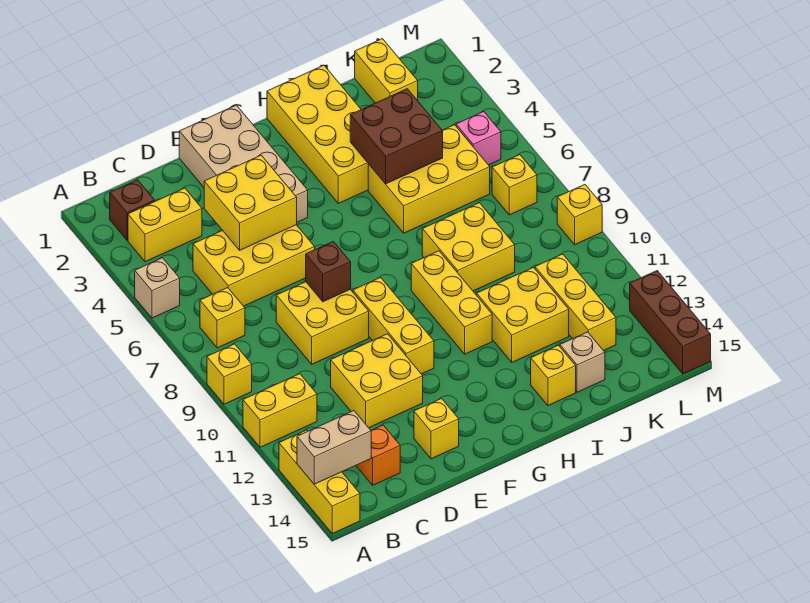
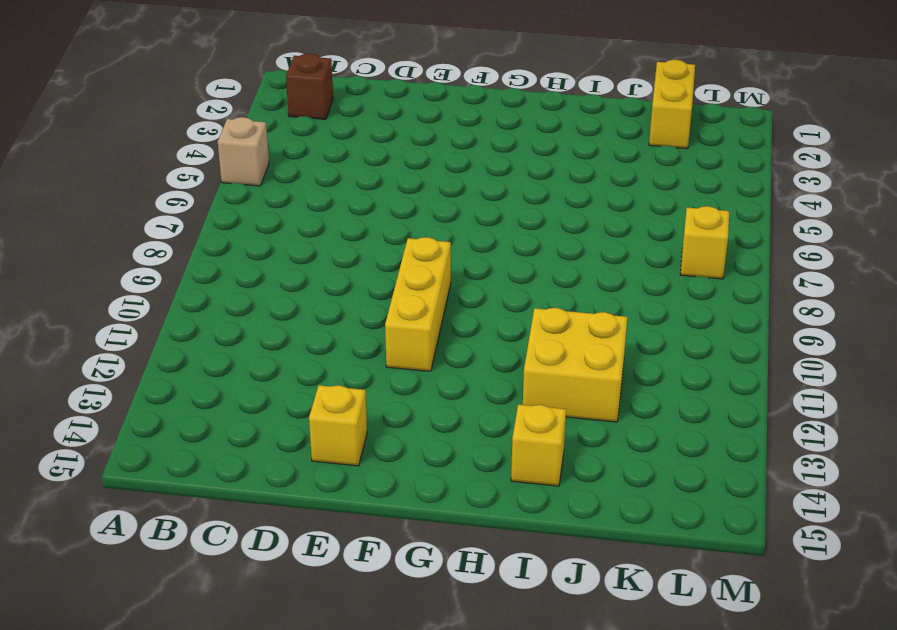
none -> yellow brick A9 level 1
none -> yellow brick A11:B11 level 1
none -> yellow brick A13:A15 level 1
none -> yellow brick B3:C3 level 1

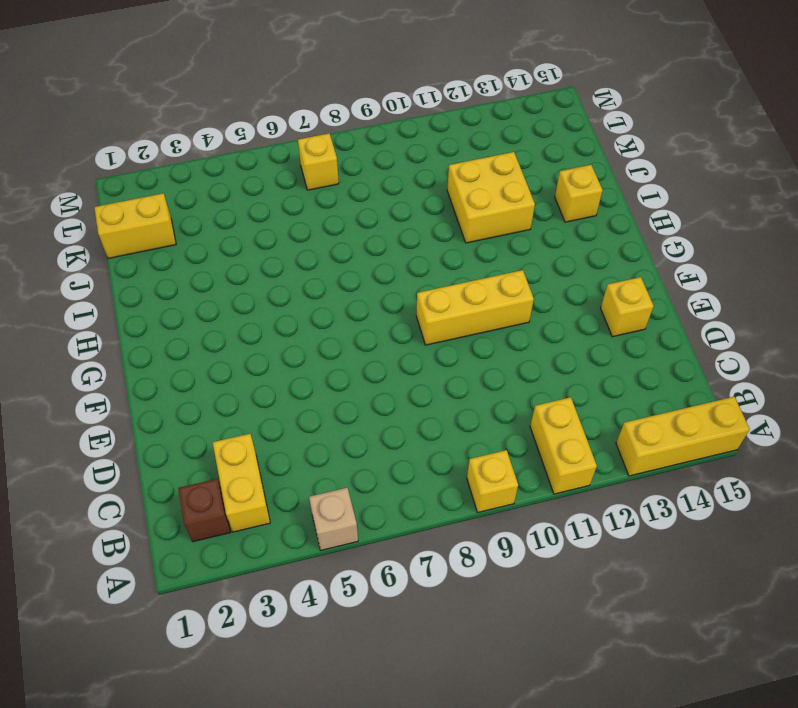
none -> yellow brick B7 level 1
none -> yellow brick C5:E6 level 1
none -> orange brick C14 level 1
none -> yellow brick D8:E9 level 1

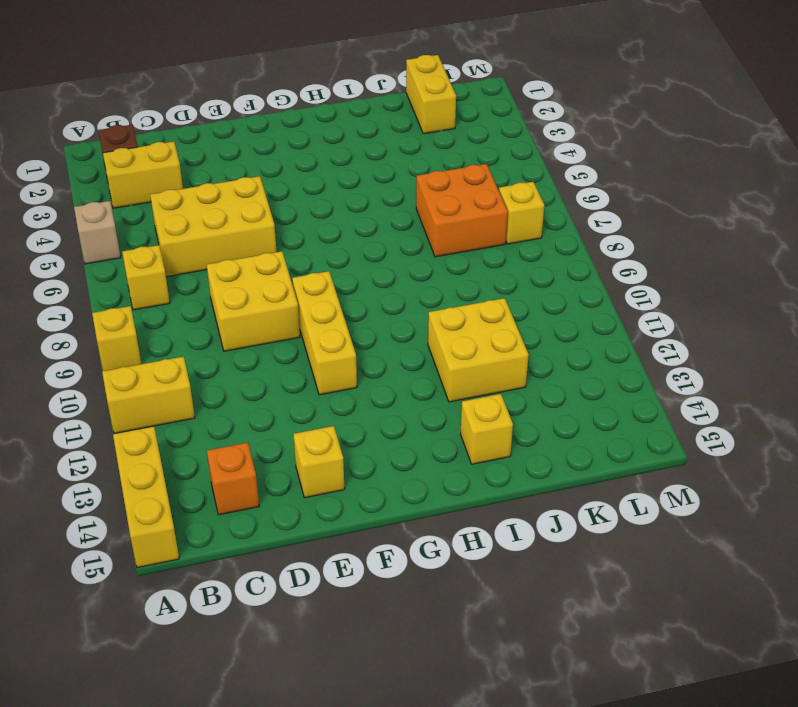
orange brick J6:K7 level 1 -> yellow brick I5:K6 level 1
none -> yellow brick D11:E12 level 1
none -> tan brick E1:F4 level 1
none -> yellow brick H1:I4 level 1
none -> yellow brick H9:H11 level 1

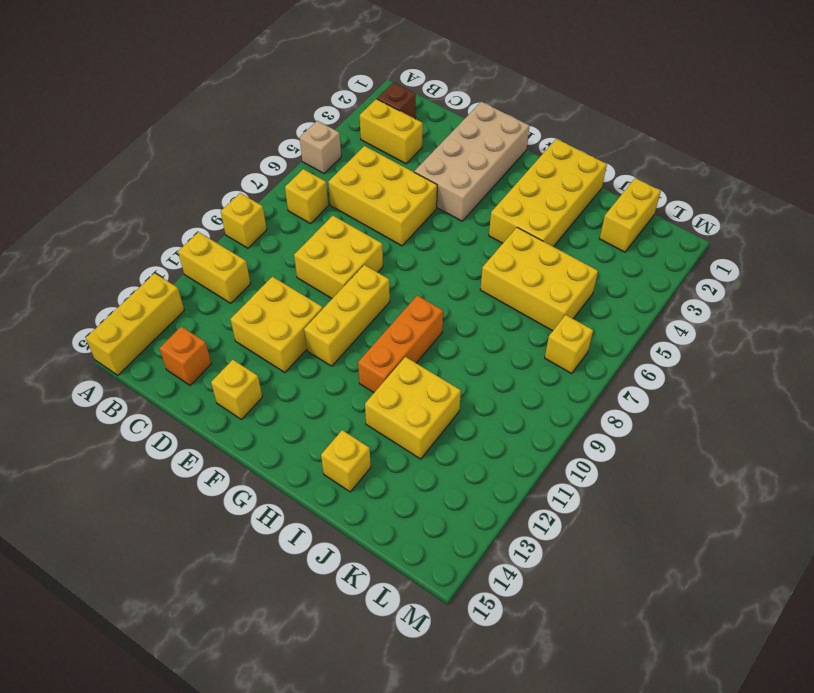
orange brick H9:H11 level 1 -> yellow brick H9:H11 level 1
none -> yellow brick I8:J9 level 1
none -> tan brick J14 level 1
none -> yellow brick K11:K13 level 1
none -> pink brick L5 level 1

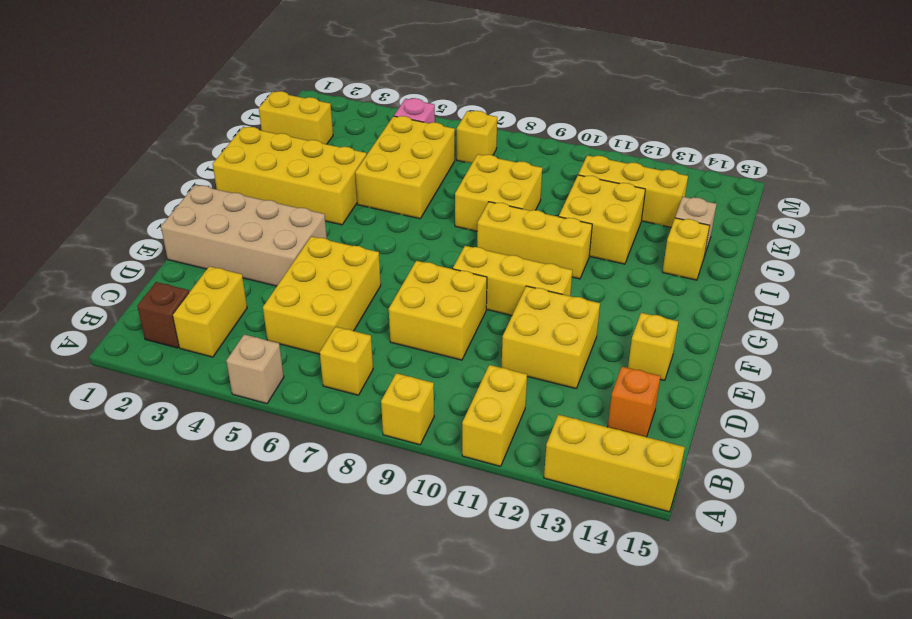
none -> yellow brick M9 level 1
none -> brown brick M13:M15 level 1
none -> tan brick A14:B14 level 2
none -> yellow brick D4:E5 level 2

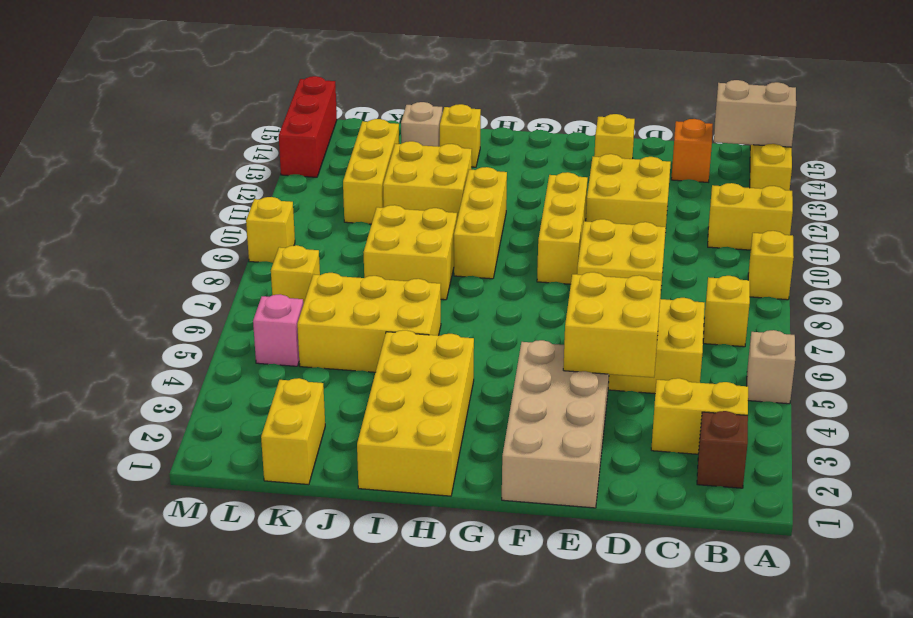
red brick M13:M15 level 1 -> brown brick M13:M15 level 1
none -> brown brick E8 level 2
none -> brown brick I4:J5 level 2

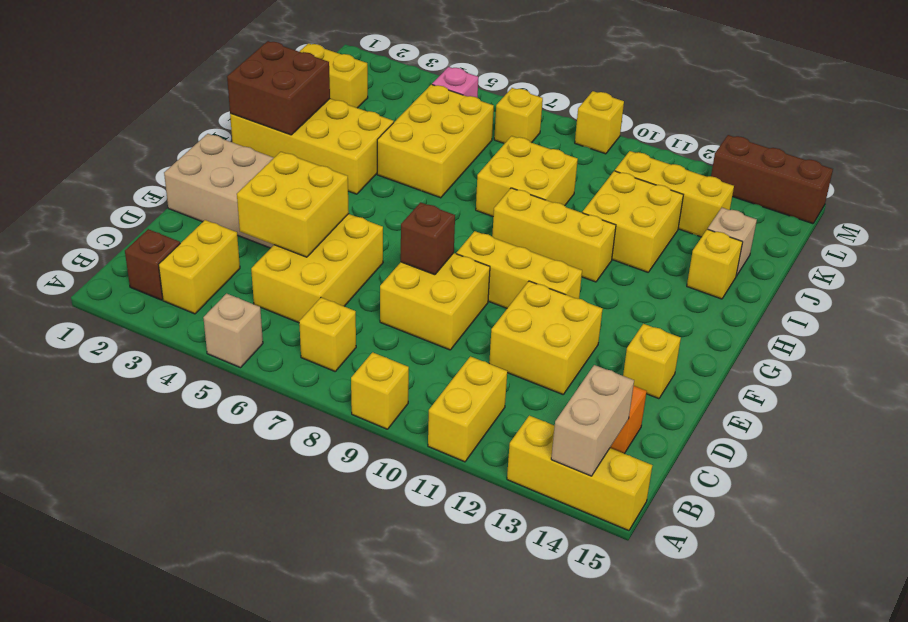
brown brick H1:I2 level 2 -> brown brick I4:J5 level 2

